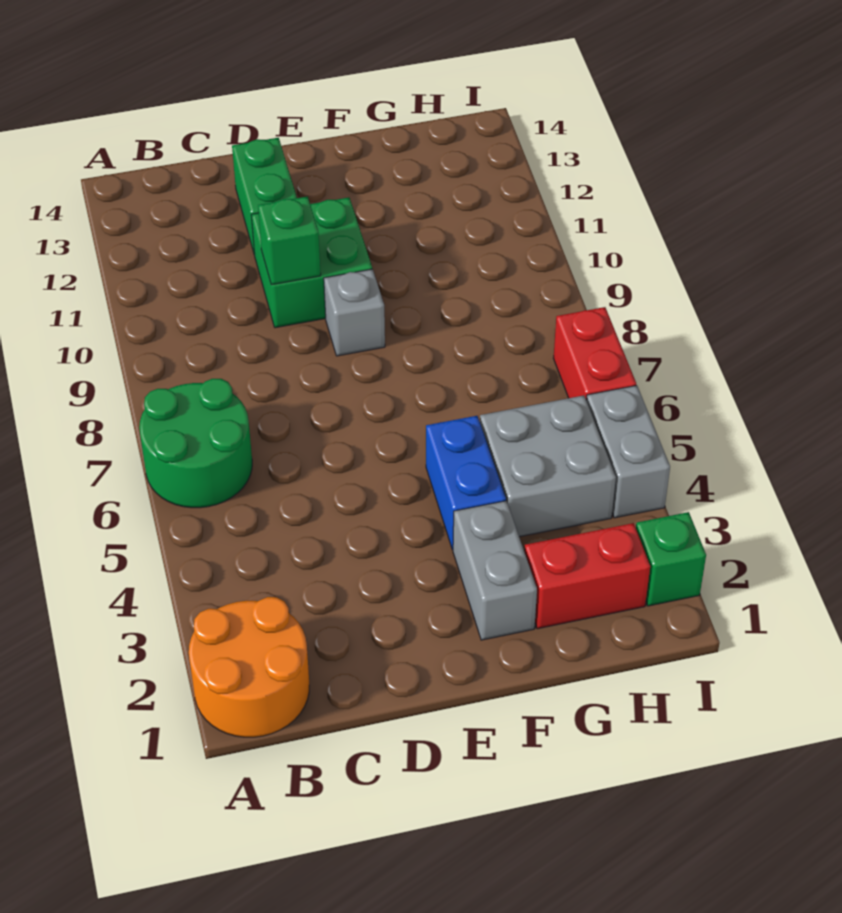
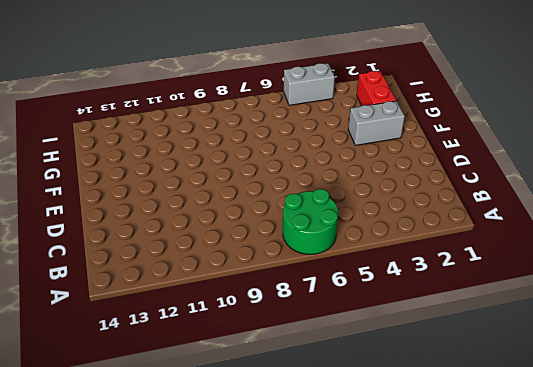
none -> orange round brick A1:B2 level 1
none -> green brick D10:E11 level 1
none -> green brick D12:D13 level 1

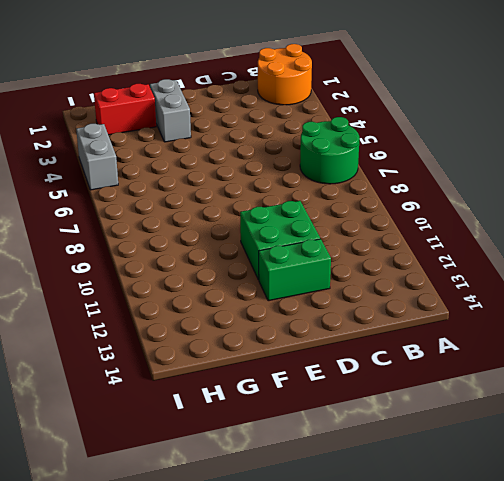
green brick D12:E12 level 1 -> green brick D12:D13 level 1
none -> grey brick E9 level 1
none -> blue brick F4:F5 level 1
none -> grey brick G4:H5 level 1

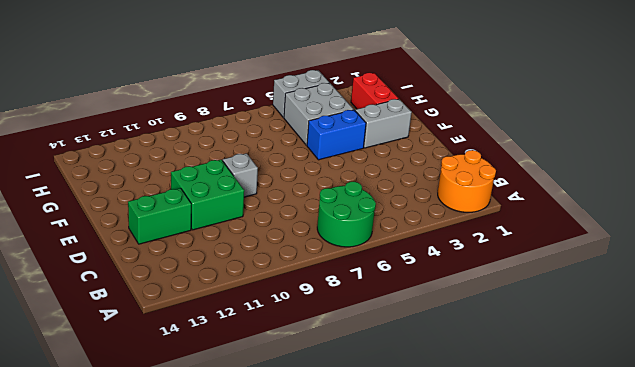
none -> green brick I2 level 1
none -> red brick I6:I7 level 1
none -> green brick D10 level 2

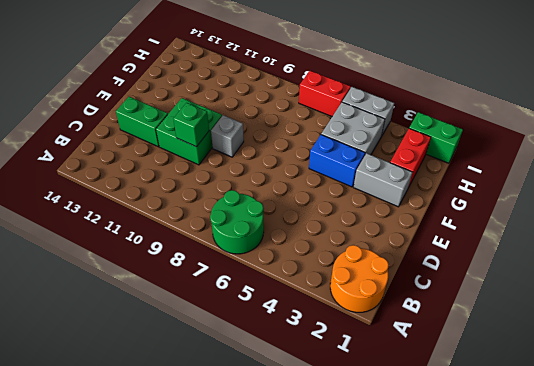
green brick I1:I2 level 1 -> green brick I2 level 1

